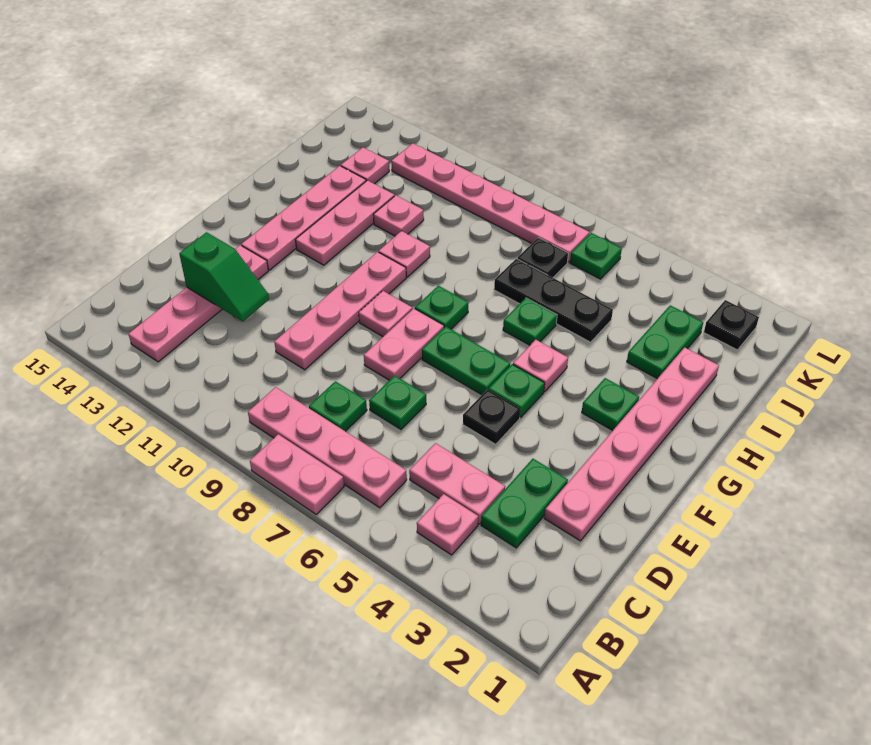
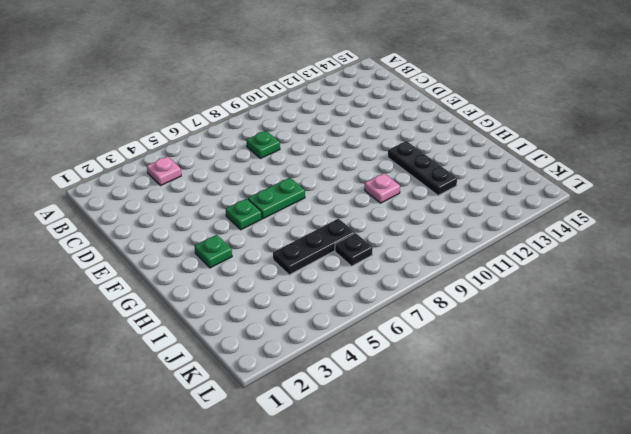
black plate G12:I12 level 1 -> pink plate G12:I12 level 1
none -> pink plate A7:A8 level 1
none -> pink plate B6:B9 level 1
none -> pink plate B13:E13 level 1
none -> green plate C3:D3 level 1

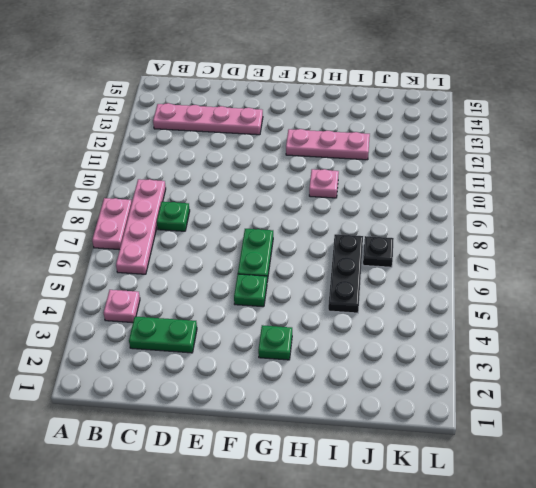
none -> pink plate C4:C5 level 1
none -> pink plate D2:I2 level 1
none -> green plate D7 level 1
none -> pink plate D10:G10 level 1

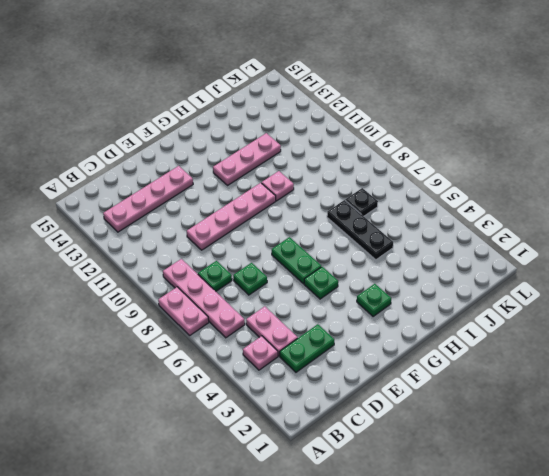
none -> pink plate D2:I2 level 1
none -> black plate E5 level 1
none -> pink plate E8:F8 level 1
none -> pink plate F9 level 1

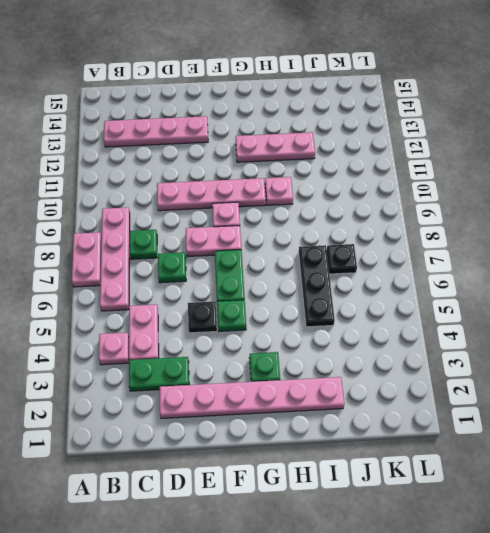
none -> pink plate F13:I13 level 1
none -> pink plate G5 level 1
none -> green plate G8 level 1
none -> green plate H6 level 1

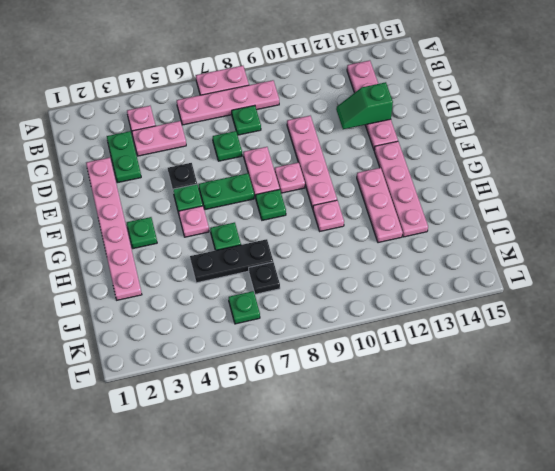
none -> green plate I3:J3 level 1
none -> pink plate I11 level 1
none -> pink plate J13 level 1
none -> black plate K2 level 1

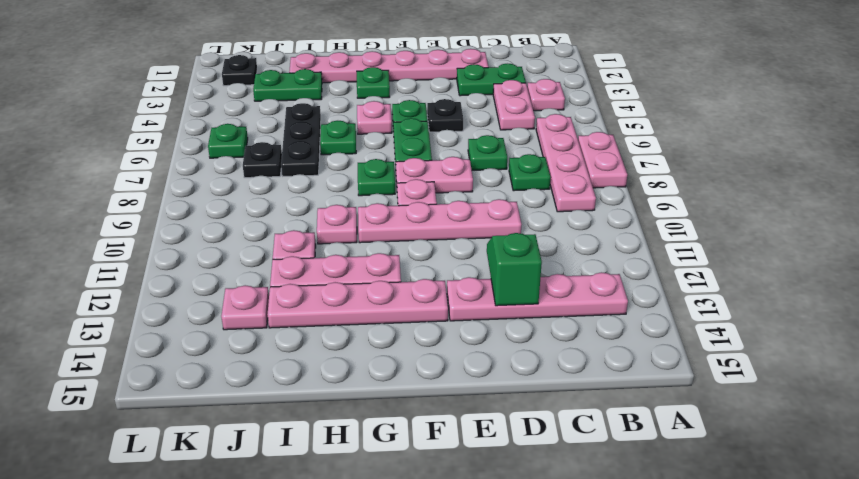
none -> pink plate K7:K12 level 1

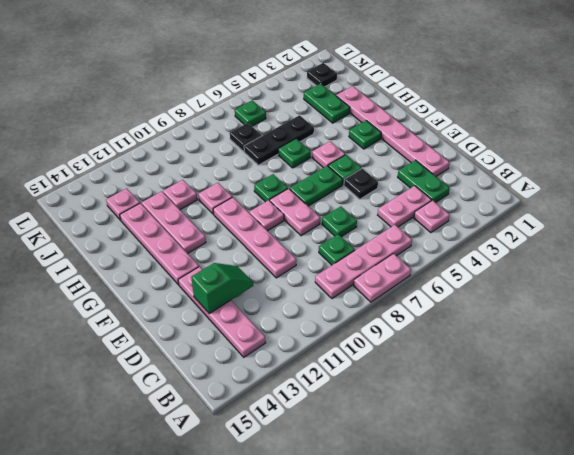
none -> pink plate K7:K12 level 1

